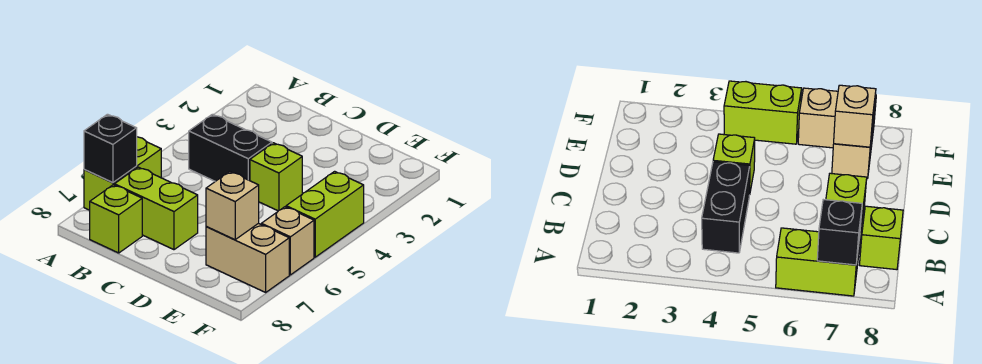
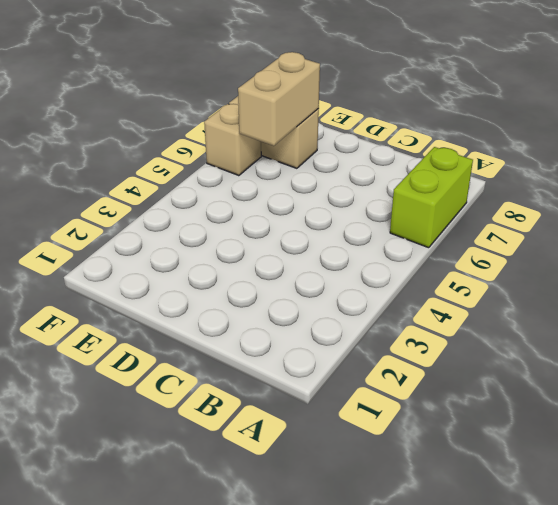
tan brick E6:E7 level 2 -> tan brick E7 level 2
none -> black brick B4:C4 level 1
none -> lime brick B7:C7 level 1

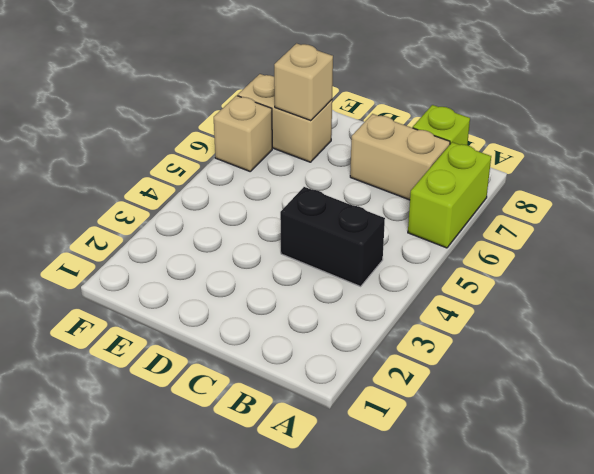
tan brick B7:C7 level 1 -> lime brick B7:C7 level 1
none -> lime brick D4 level 1
none -> lime brick F4:F5 level 1

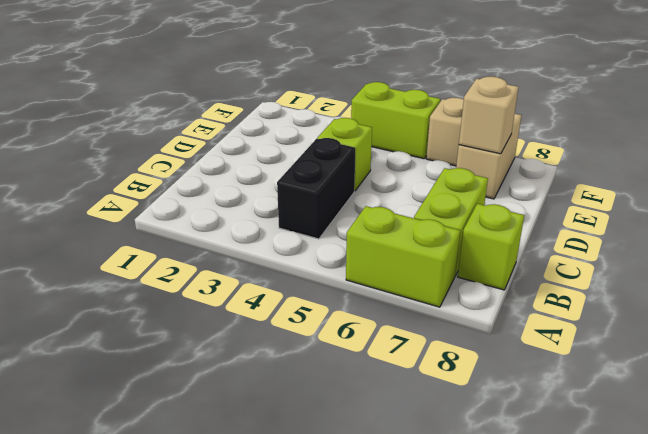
none -> black brick A7 level 2

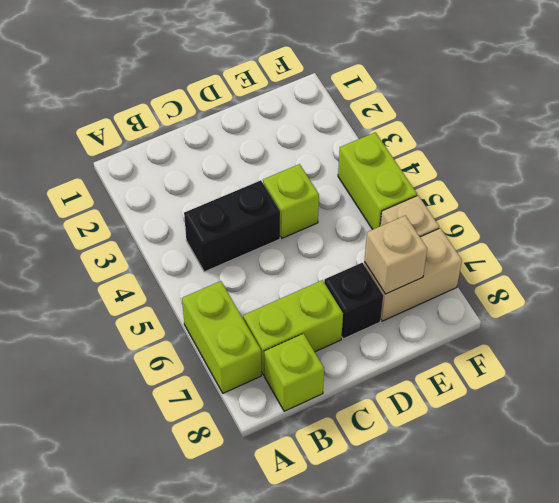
black brick D7 level 1 -> black brick A7 level 2

